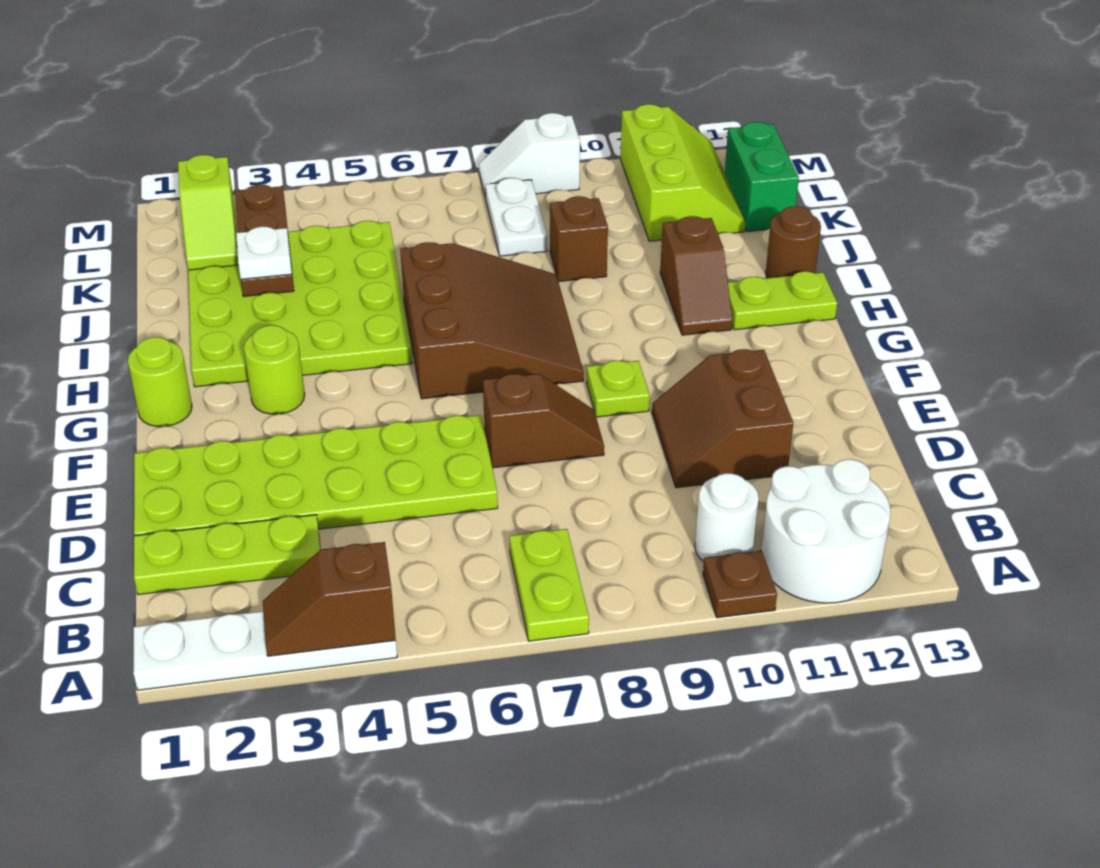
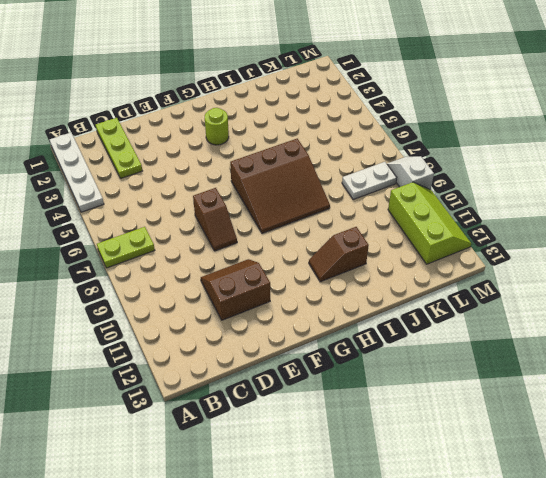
lime slope L10:M12 level 1 top L -> lime slope K11:M12 level 1 top 11
none -> brown plate A10 level 1
none -> white round brick A11:B12 level 1
none -> white round brick B10 level 1

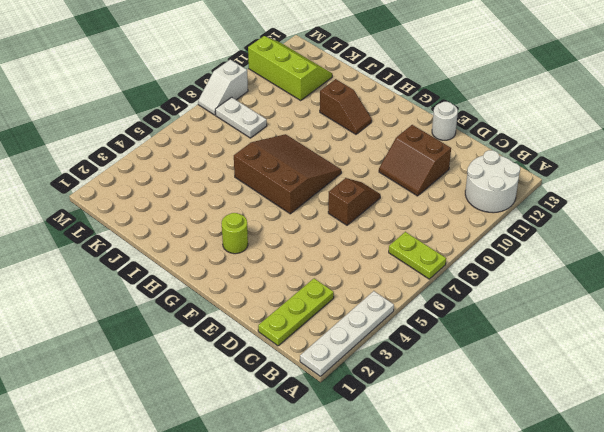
white round brick E13 level 1 -> white round brick B10 level 1
none -> brown plate A10 level 1
none -> lime plate D1:E6 level 1
none -> lime plate F9 level 1

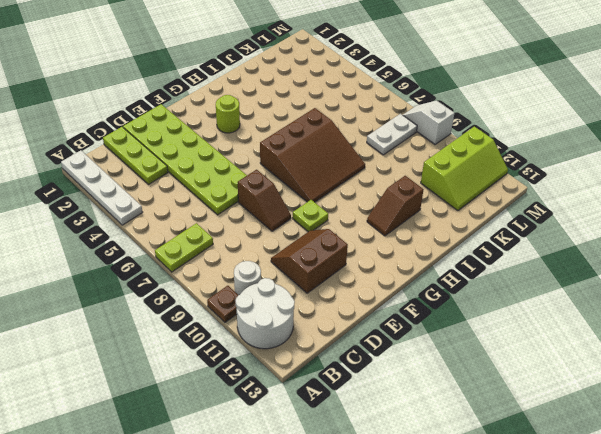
none -> lime round brick G1 level 1
none -> lime plate H2:K5 level 1
none -> lime plate H12:H13 level 1

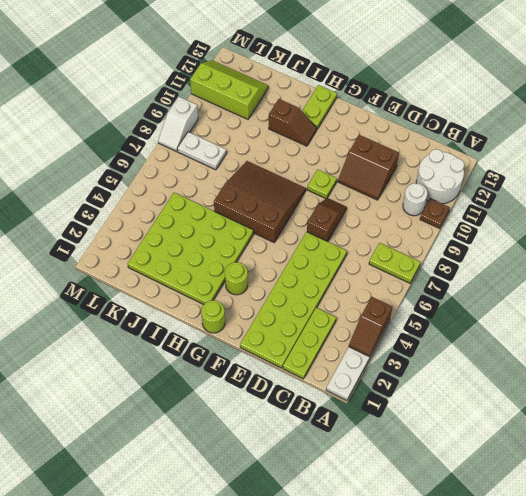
none -> brown round brick I13 level 1
none -> brown brick J9 level 1
none -> green brick K13:L13 level 1

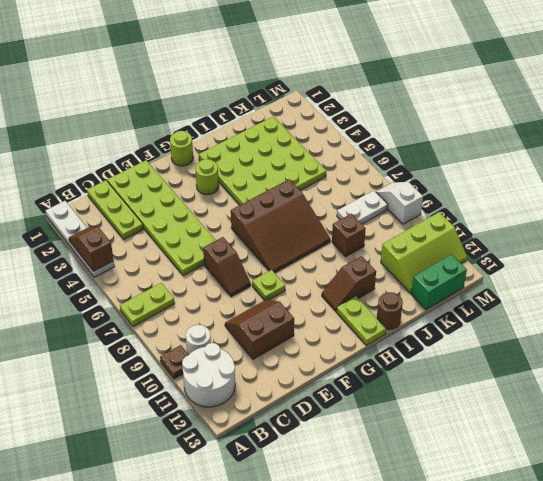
none -> brown plate J3:L3 level 2
none -> lime slope K2:L2 level 2 top L
none -> white plate J3 level 3

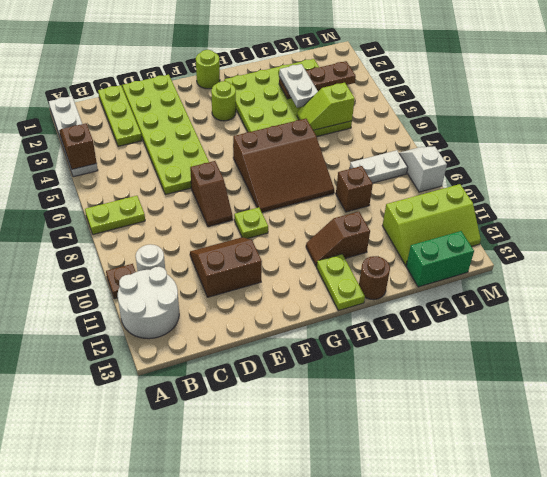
white plate J3:J4 level 3 -> white plate J3 level 3
lime slope J5:K5 level 2 top K -> lime slope K2:L2 level 2 top L

